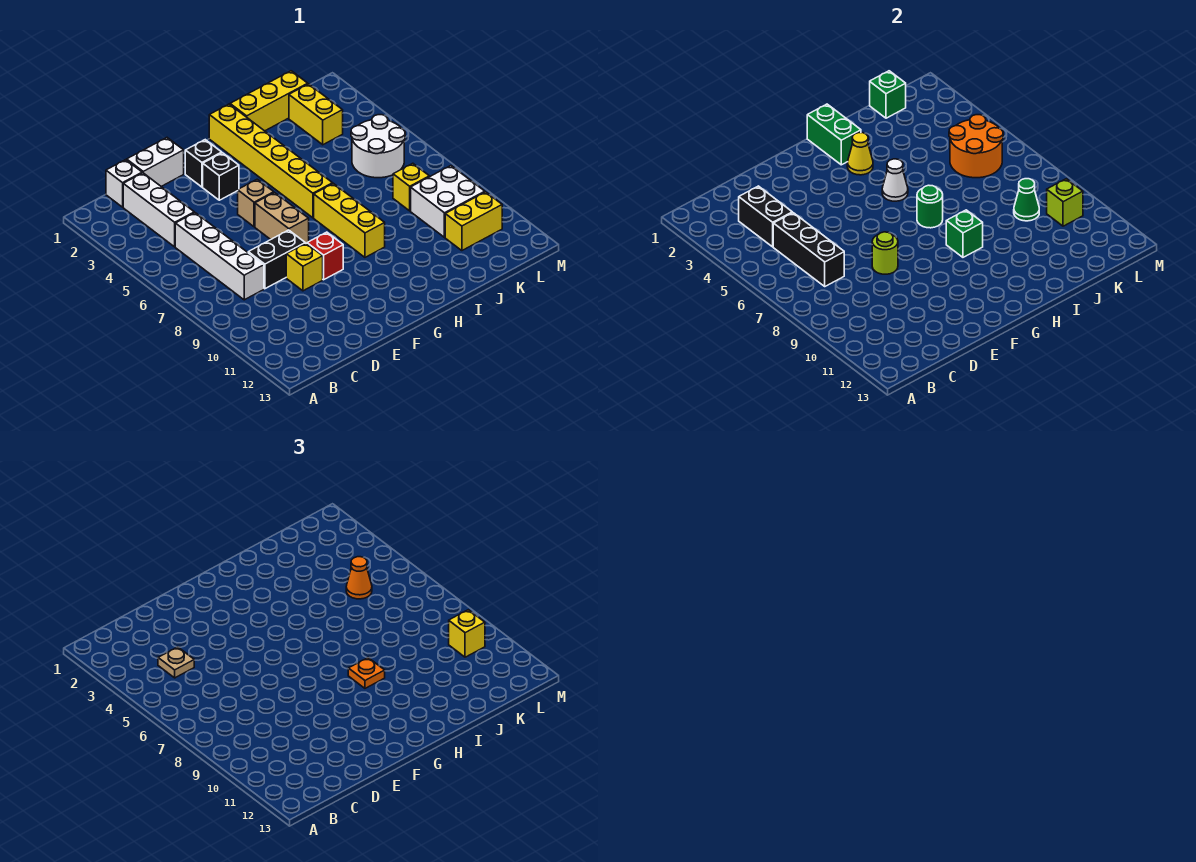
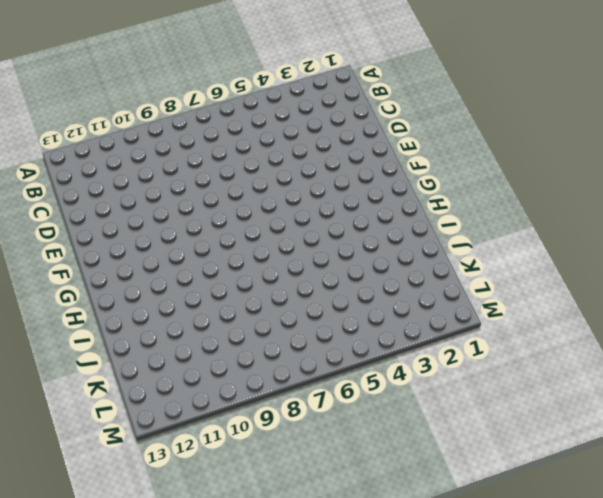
none -> white brick C1 level 1
none -> white brick C2:C4 level 1
none -> white brick C5:C8 level 1
none -> white brick D1:E1 level 1

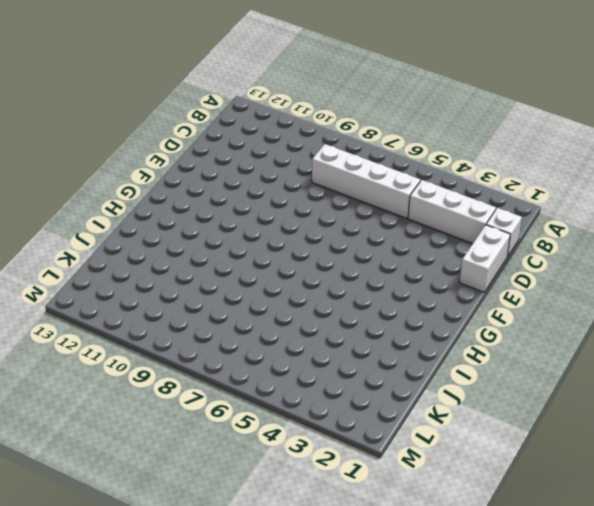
none -> black brick D8:E8 level 1
none -> yellow brick E9 level 1
none -> black brick F2 level 1
none -> black brick F3 level 1

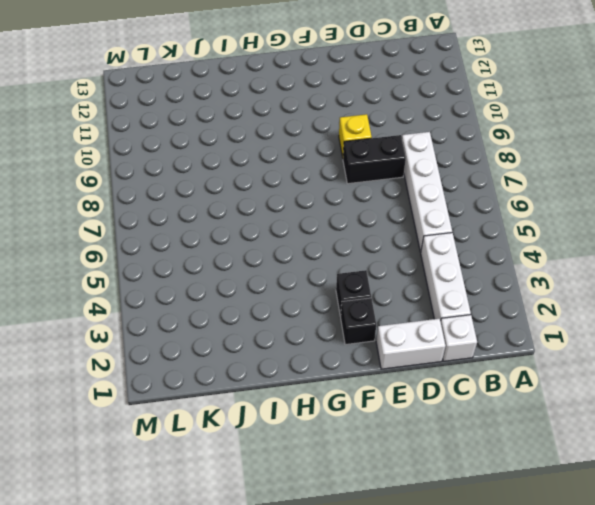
none -> tan brick F5 level 1
none -> tan brick F6:F7 level 1
none -> red brick F9 level 1
none -> yellow brick H1:H6 level 1

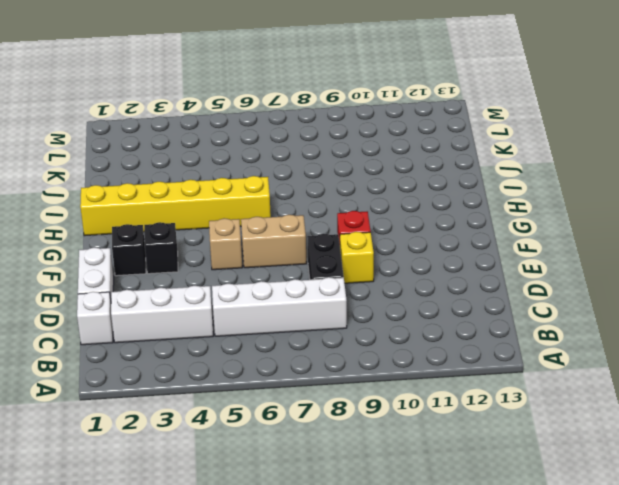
none -> yellow brick H7:H9 level 1
none -> yellow brick I1:K1 level 1
none -> yellow brick K2:K3 level 1
none -> white round brick K5:L6 level 1

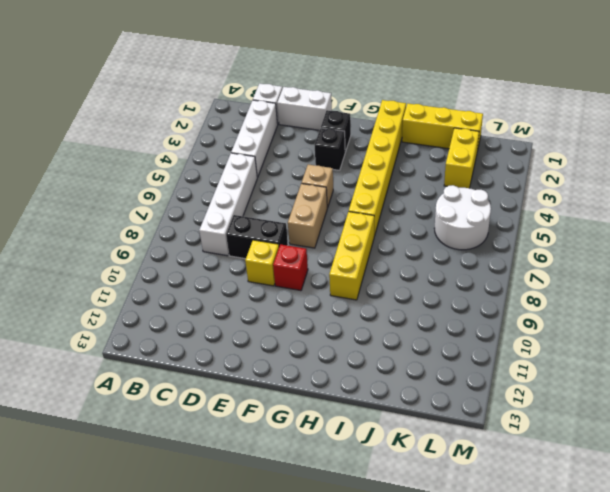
none -> yellow brick K8 level 1
none -> white brick K9:L10 level 1
none -> yellow brick K11:L11 level 1
none -> black brick C3:C4 level 2

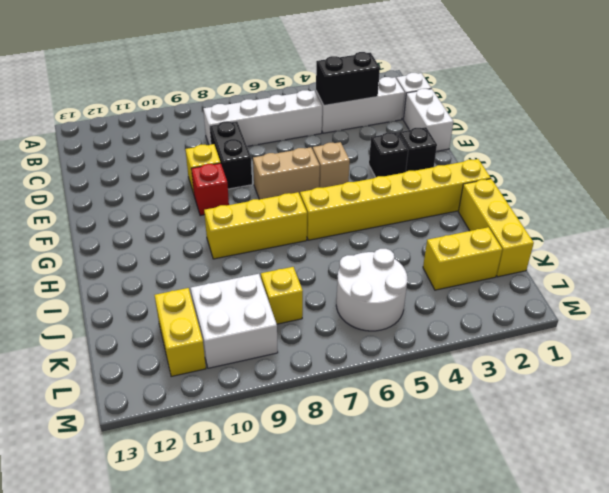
none -> black brick C5:C7 level 2
none -> lime round brick E8 level 2
none -> green brick H1:H2 level 2
none -> yellow cone H3 level 2

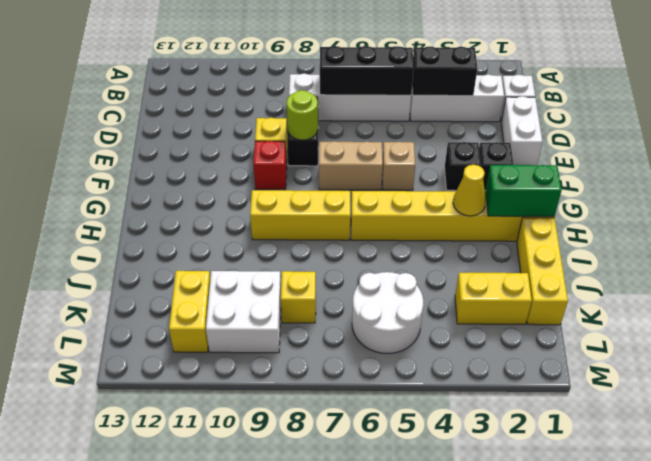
none -> white cone H5 level 2
none -> green round brick H7 level 2
none -> green brick H9 level 2
none -> green brick K1 level 2

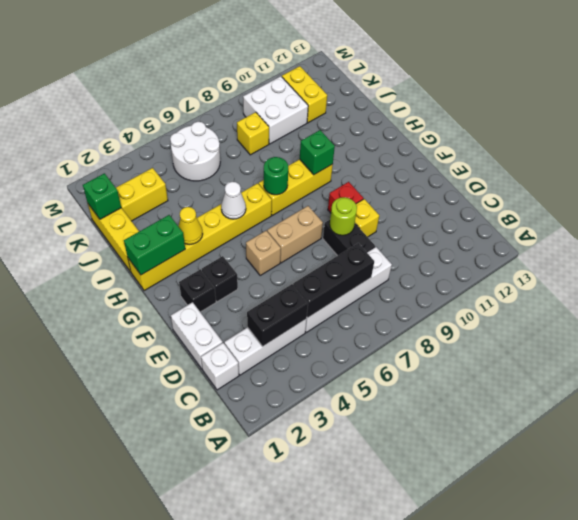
none -> orange round brick K5:L6 level 2
none -> green cone K9 level 2
none -> lime brick L10 level 2
none -> tan plate C4 level 3

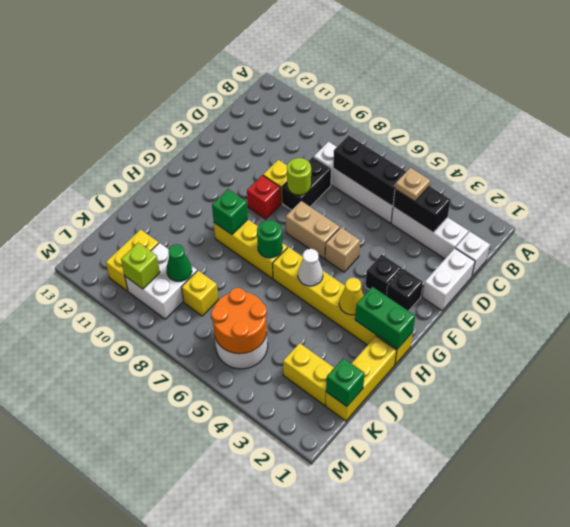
none -> orange plate H9 level 3
none -> orange cone K5 level 3
none -> yellow brick L10 level 3

